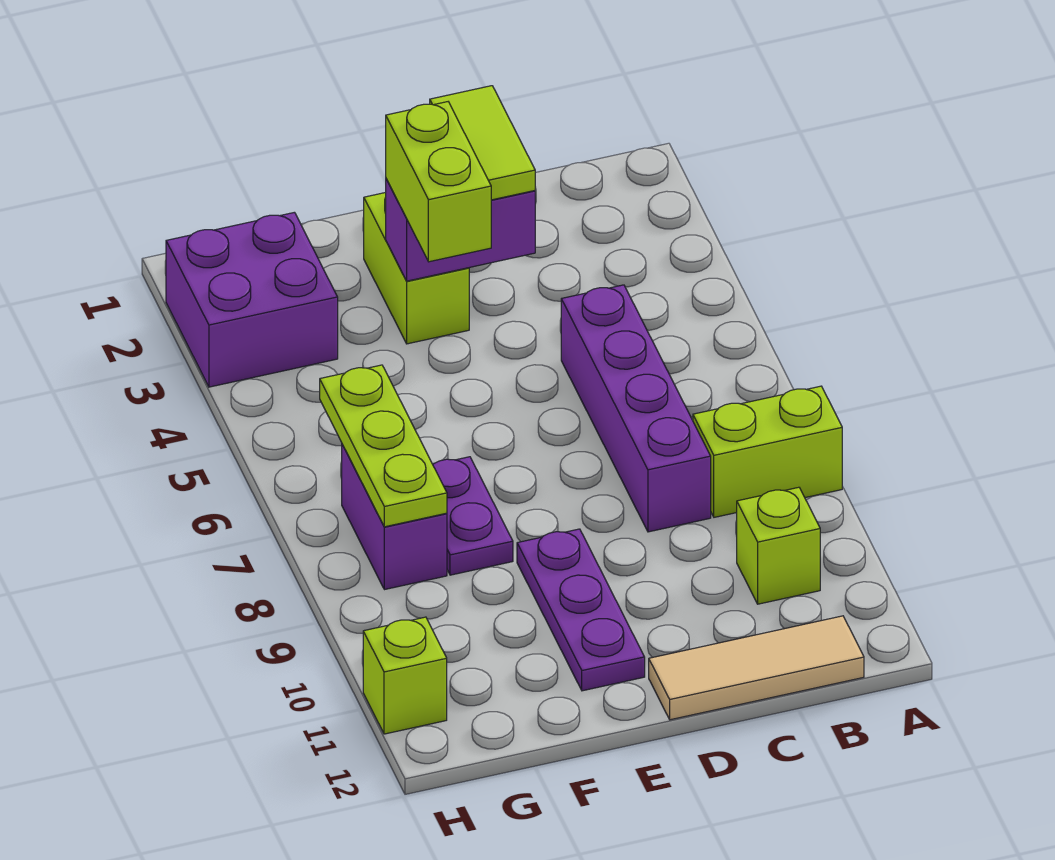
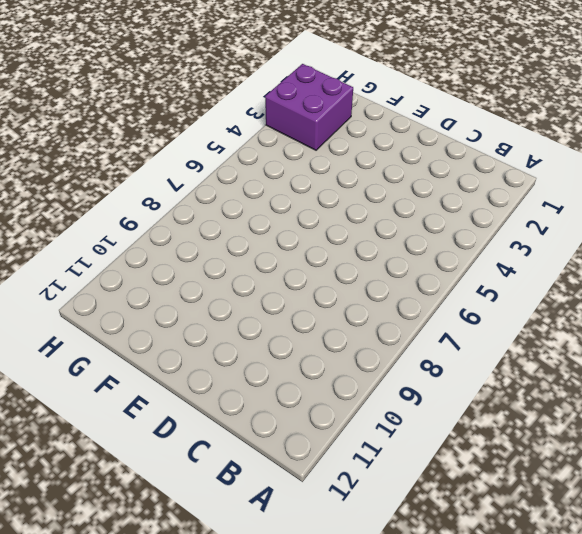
none -> lime brick A8:B8 level 1
none -> lime brick B10 level 1
none -> tan tile B12:D12 level 1

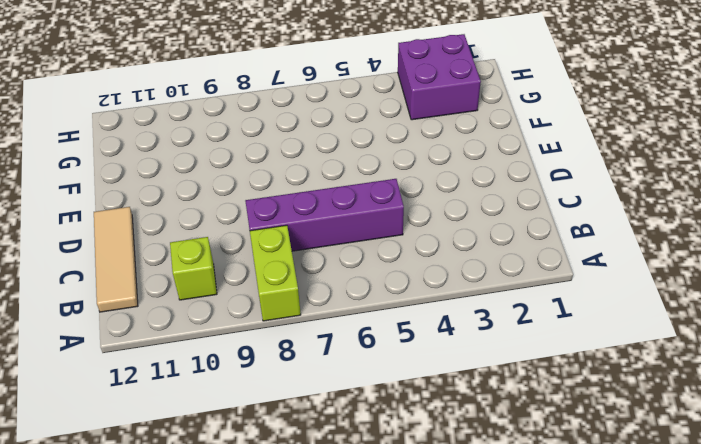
none -> lime brick E2:E3 level 1
none -> purple plate E9:E11 level 1
none -> purple plate F7:F8 level 1

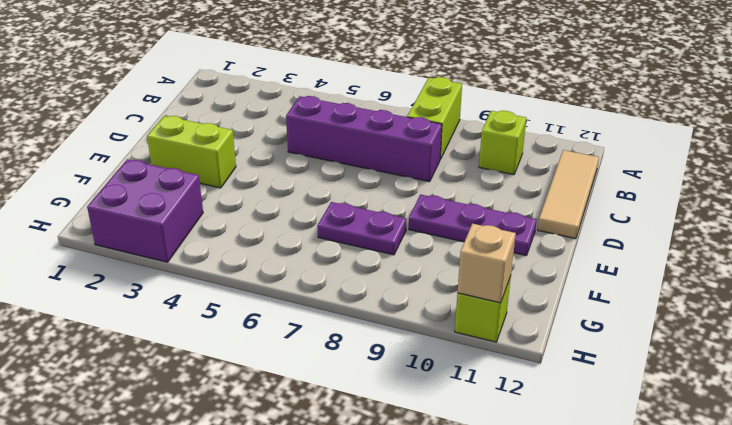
tan brick H11 level 2 -> none
none -> purple brick G7:G8 level 1
none -> purple brick D3:E3 level 2
none -> lime plate G6:G8 level 2

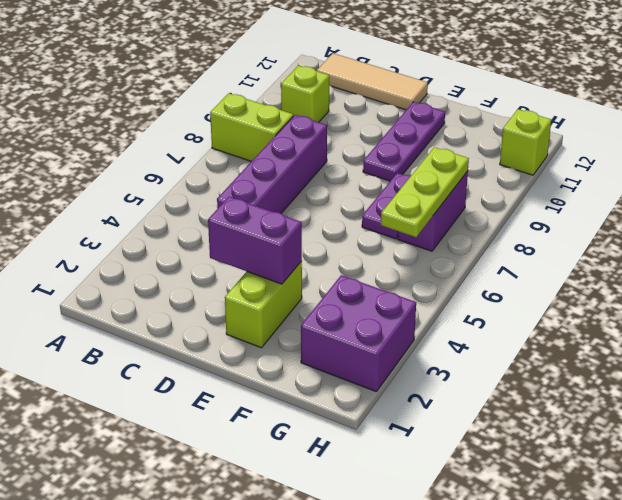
none -> lime tile D2:D3 level 3
none -> lime brick E3:E4 level 3

